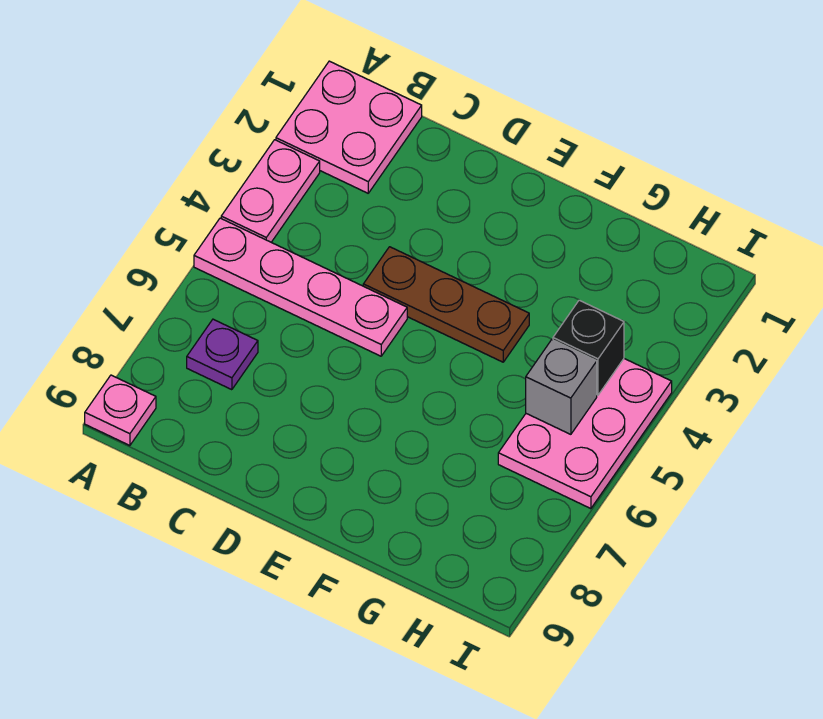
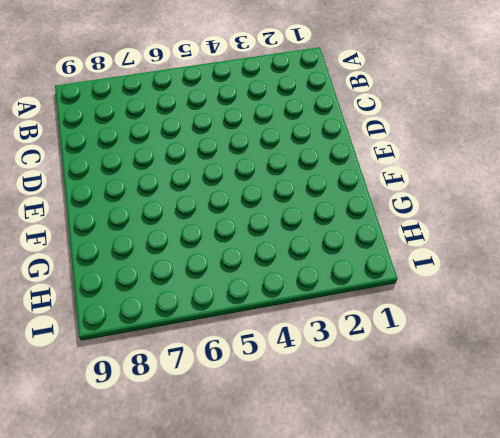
none -> pink plate A1:B2 level 1
none -> pink plate A3:A4 level 1

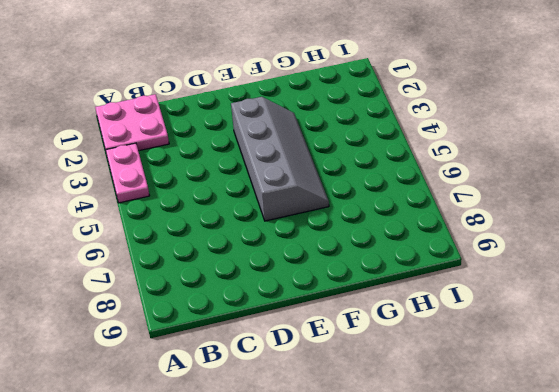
grey slope E3:F6 level 1 top E -> brown plate D4:F4 level 1
none -> pink plate A5:D5 level 1
none -> pink plate A9 level 1

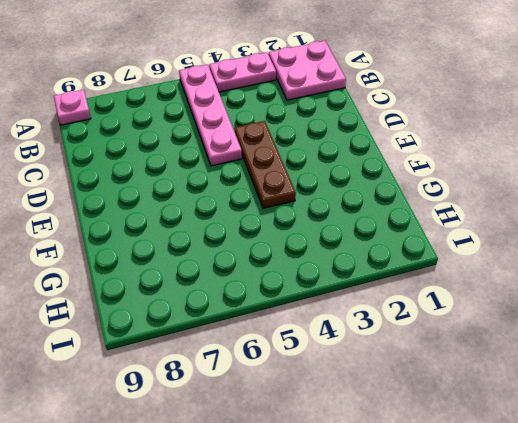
none -> purple plate B7 level 1
none -> pink plate H4:I6 level 1

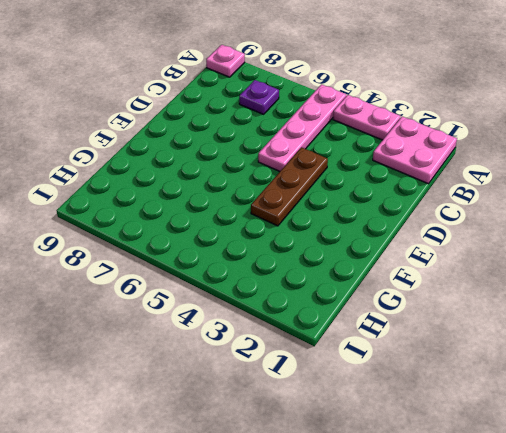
none -> pink plate H4:I6 level 1
none -> black brick H4 level 2

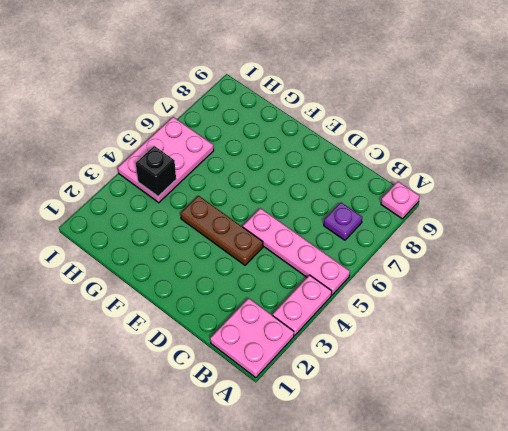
none -> grey brick H5 level 2

